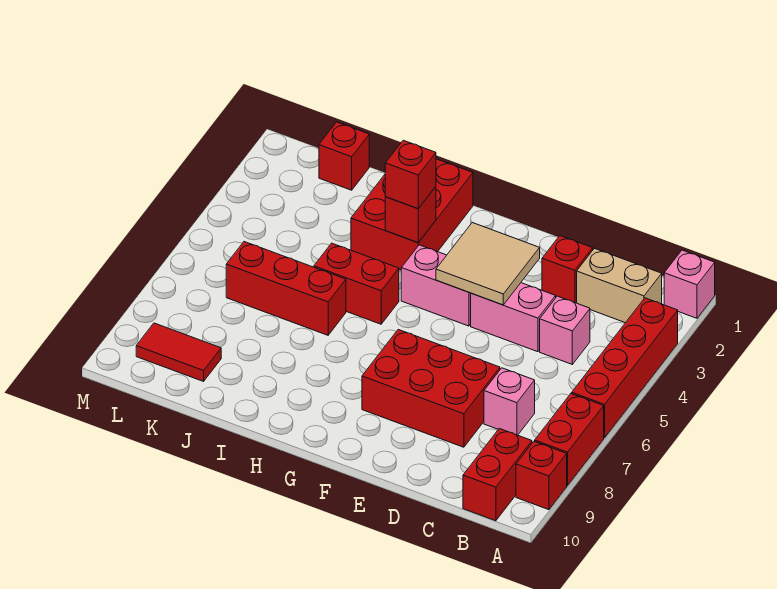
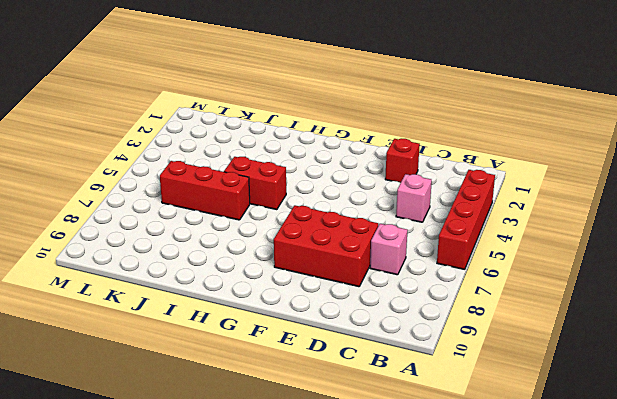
none -> pink brick A1 level 1
none -> red brick A7:A8 level 1
none -> red brick A9 level 1

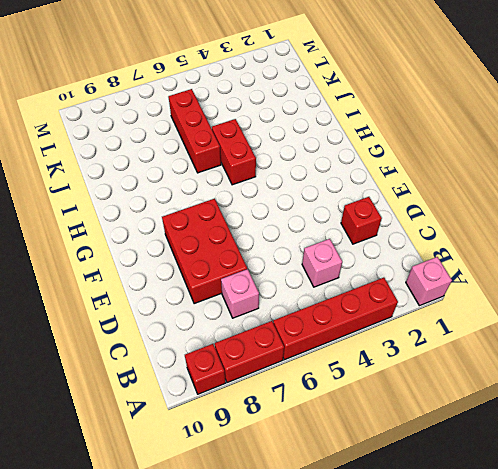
none -> tan brick B2:C2 level 1
none -> red brick B9:B10 level 1
none -> pink brick D4:E4 level 1

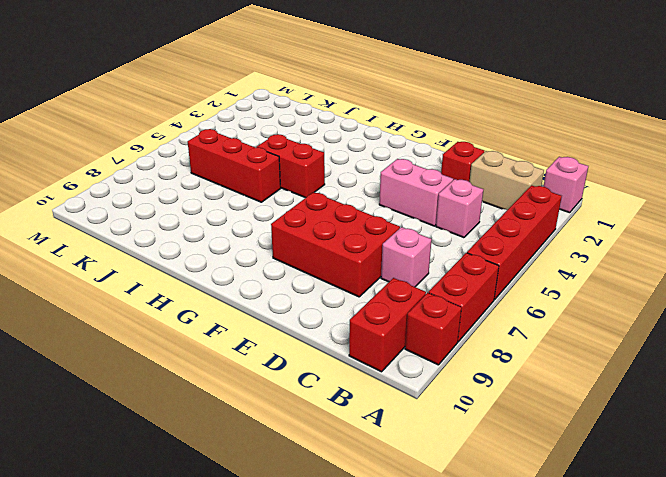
none -> pink brick F4:G4 level 1
none -> red brick H1:I3 level 1
none -> red brick K1 level 1

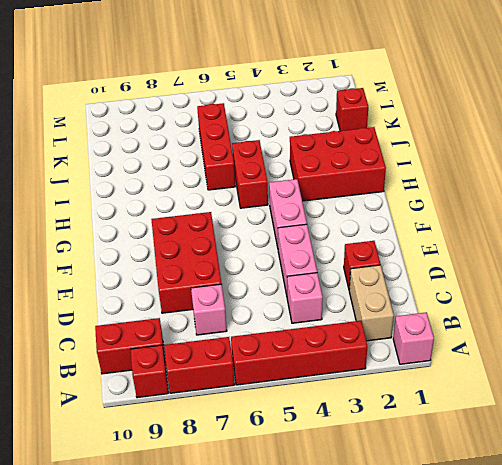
none -> red tile K9:L9 level 1
none -> tan tile E3:F4 level 2
none -> red brick H3 level 2

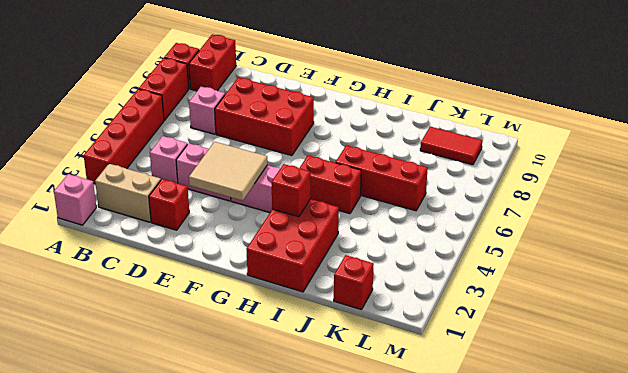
none -> red brick H3 level 3

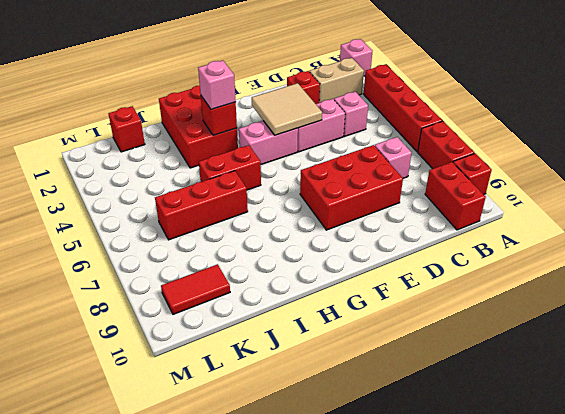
pink brick H3 level 3 -> red brick H3 level 3

